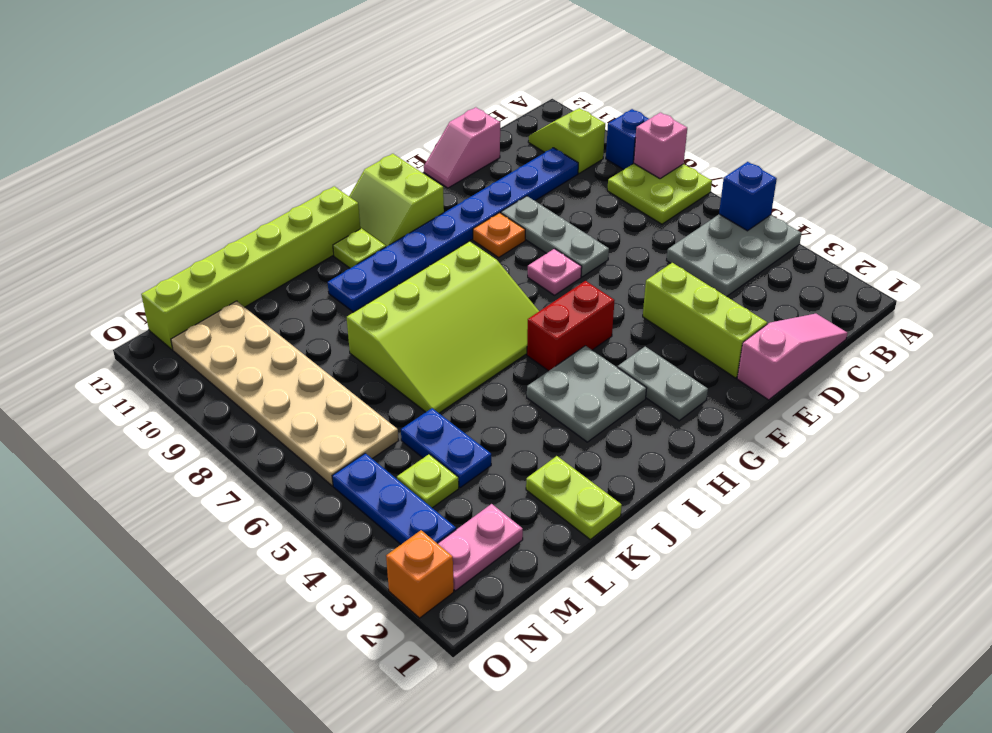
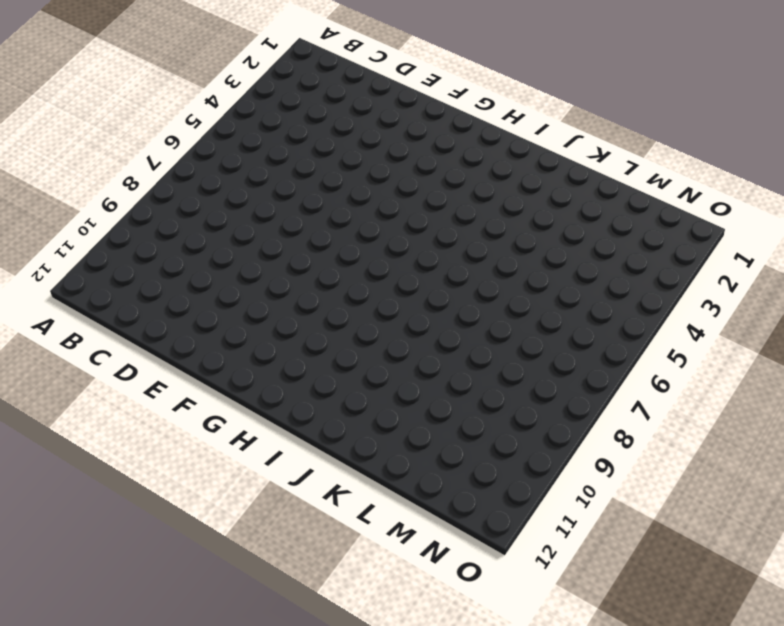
none -> grey plate A4:C5 level 1
none -> lime plate A7:B8 level 1
none -> blue brick A9 level 1

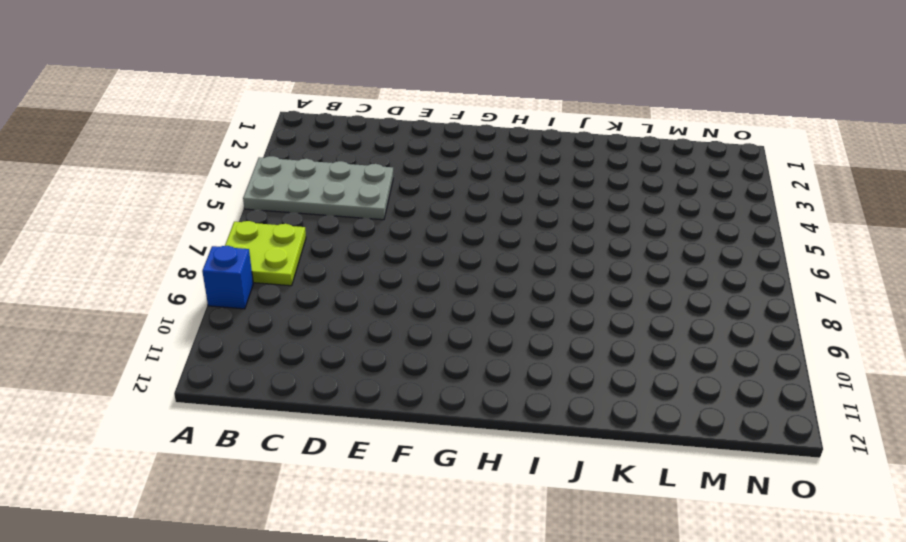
grey plate A4:D5 level 1 -> grey plate A4:C5 level 1
none -> lime slope B10:B11 level 1 top 10
none -> pink slope C1:E1 level 1 top E
none -> blue plate C10:J10 level 1

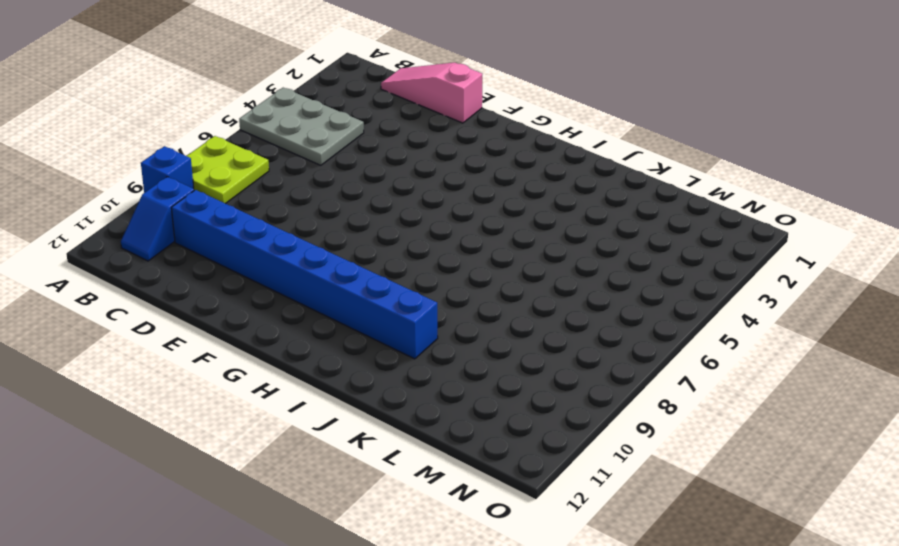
blue slope B10:B11 level 1 top 10 -> lime slope B10:B11 level 1 top 10
blue brick C10:J10 level 1 -> blue plate C10:J10 level 1
none -> pink slope D12:E12 level 1 top D
none -> lime brick E2:E4 level 1
none -> grey plate E7:E9 level 1

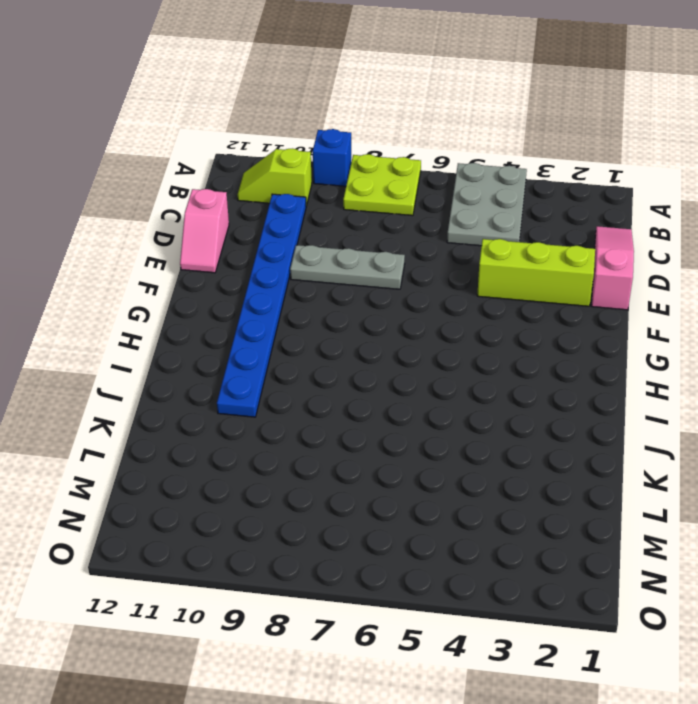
none -> pink plate F7 level 1
none -> orange plate F9 level 1
none -> grey plate G2:G3 level 1

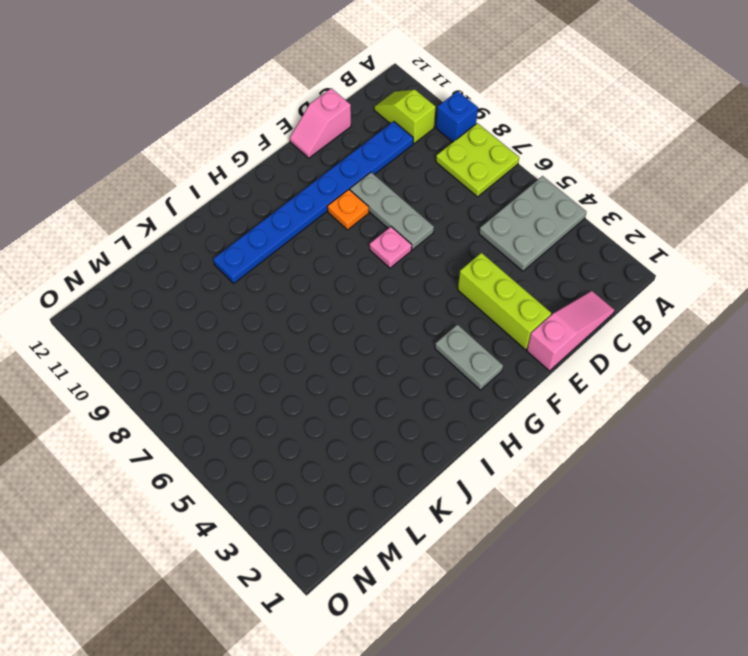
none -> red brick G5:H5 level 1
none -> lime slope G11:H12 level 1 top G
none -> grey plate H3:I4 level 1

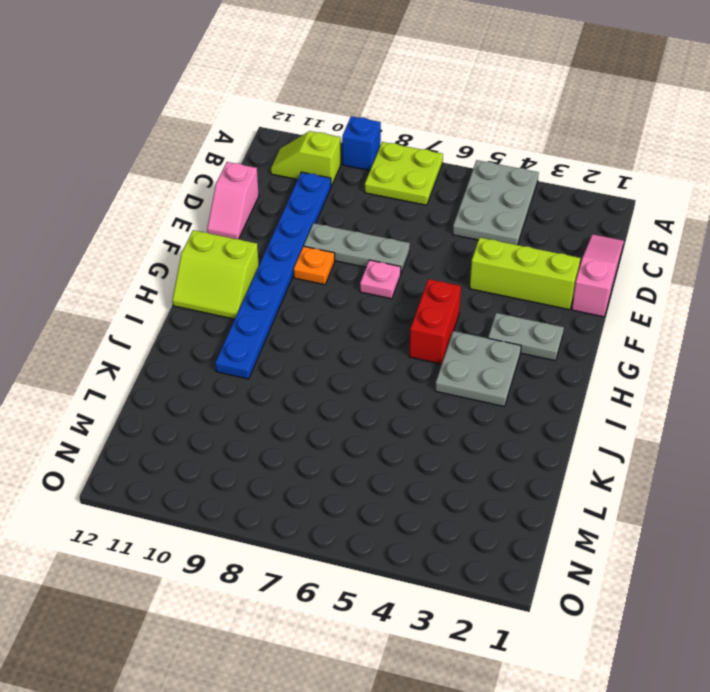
none -> lime slope H6:K8 level 1 top 8
none -> lime plate I11 level 1
none -> lime brick I12:N12 level 1

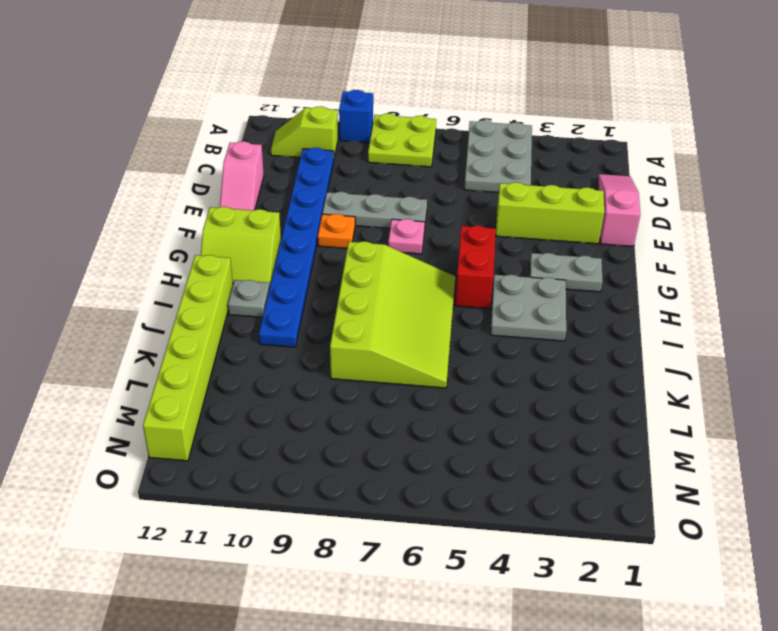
grey plate I11 level 1 -> lime plate I11 level 1
none -> lime plate K1:K2 level 1
none -> blue plate L4:L5 level 1
none -> pink plate M2:N2 level 1

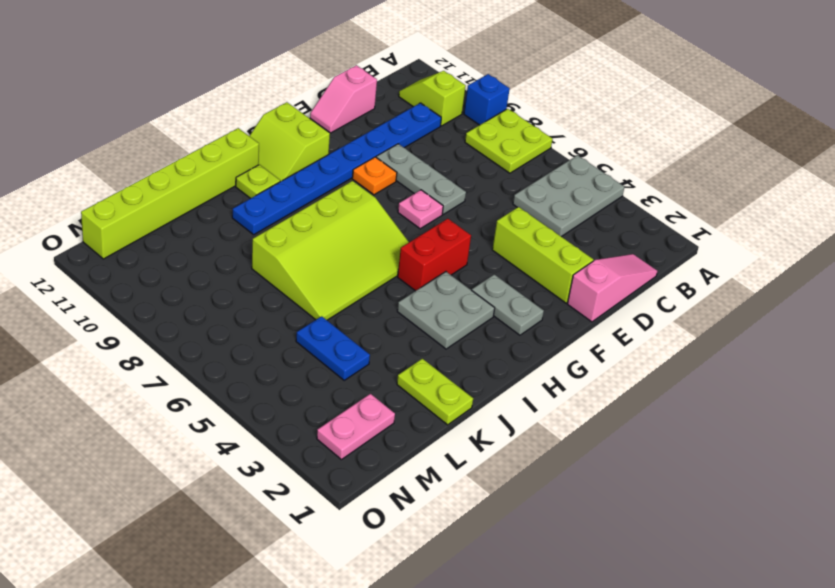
none -> lime plate M4 level 1
none -> tan plate M6:N11 level 1
none -> blue plate N3:N5 level 1

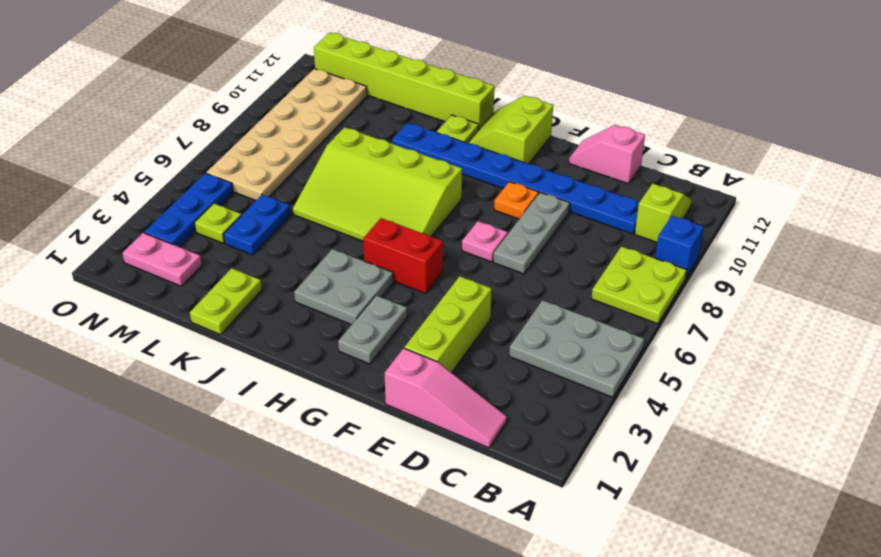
none -> orange brick O2 level 1
none -> blue brick A5 level 2
none -> pink brick A8 level 2

